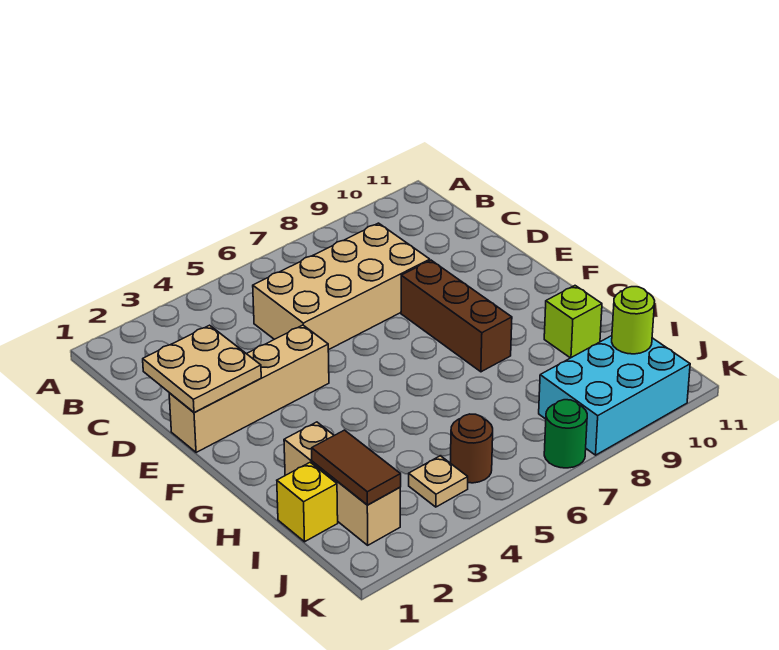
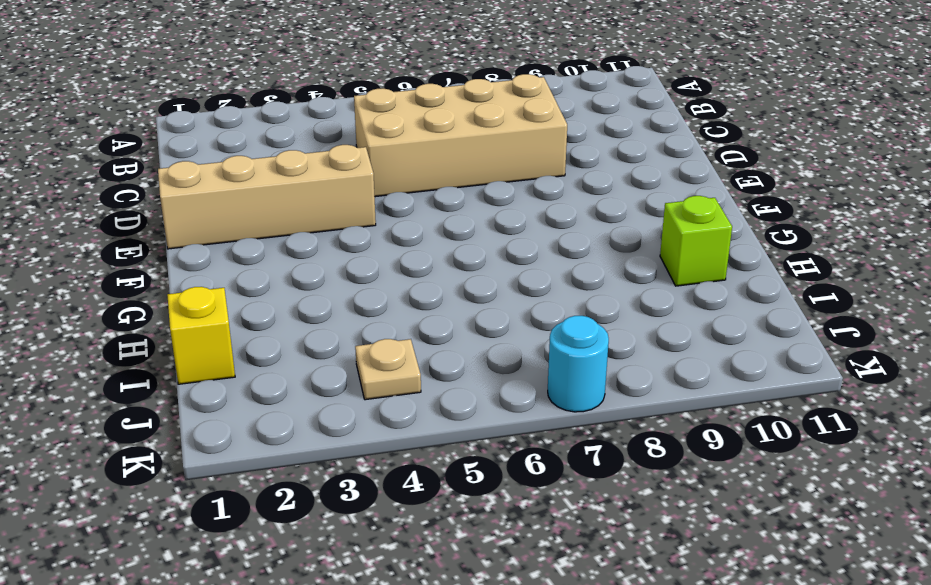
cyan round brick K7 level 1 -> green round brick K7 level 1
none -> brown brick E8:G8 level 1
none -> tan brick H2:J2 level 1
none -> brown round brick J5 level 1

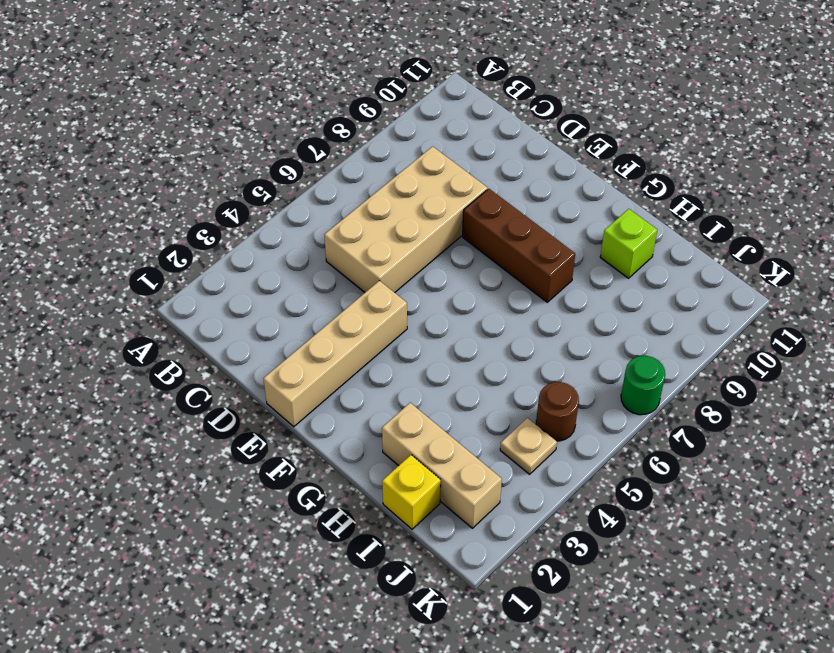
none -> cyan brick J8:K10 level 1
none -> tan plate D1:E2 level 2
none -> brown tile I2:J2 level 2

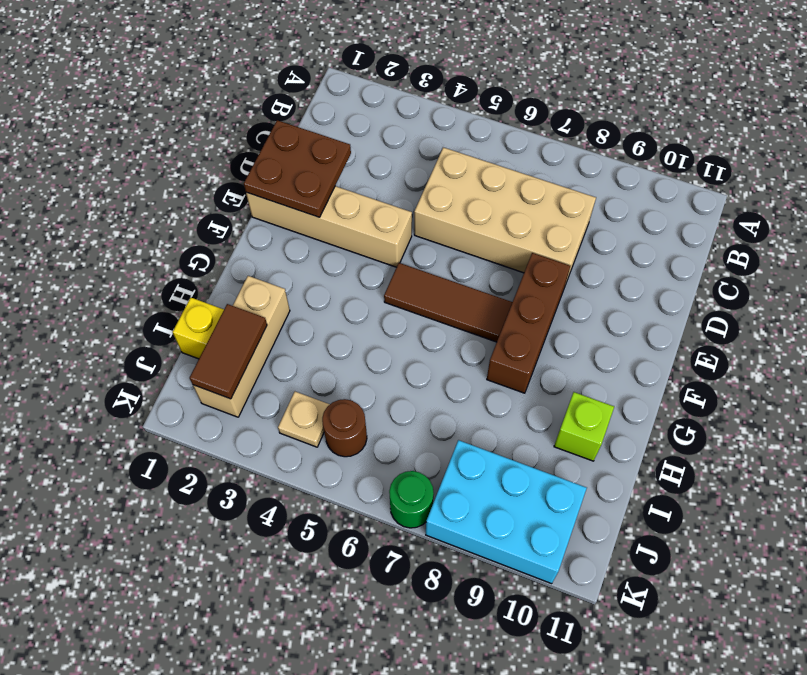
brown plate D1:E2 level 2 -> tan plate D1:E2 level 2
brown tile F5:F7 level 1 -> none
none -> lime round brick J10 level 2

